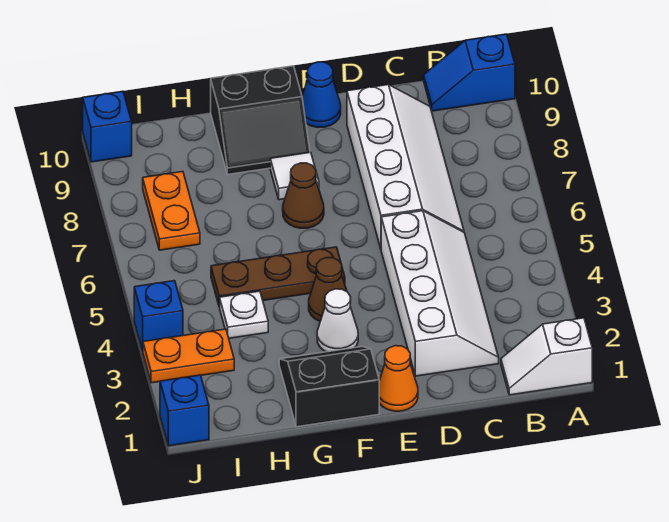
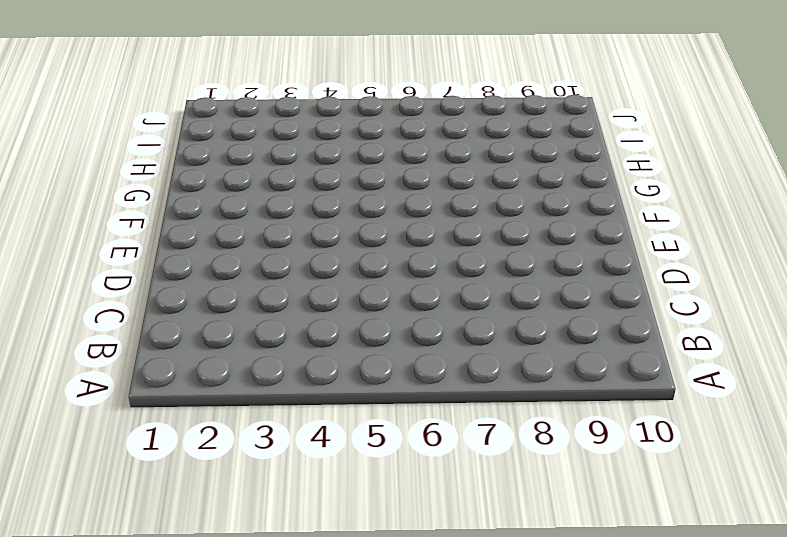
none -> white slope A1:B1 level 1 top A
none -> blue slope A10:B10 level 1 top A
none -> white slope C2:D5 level 1 top D

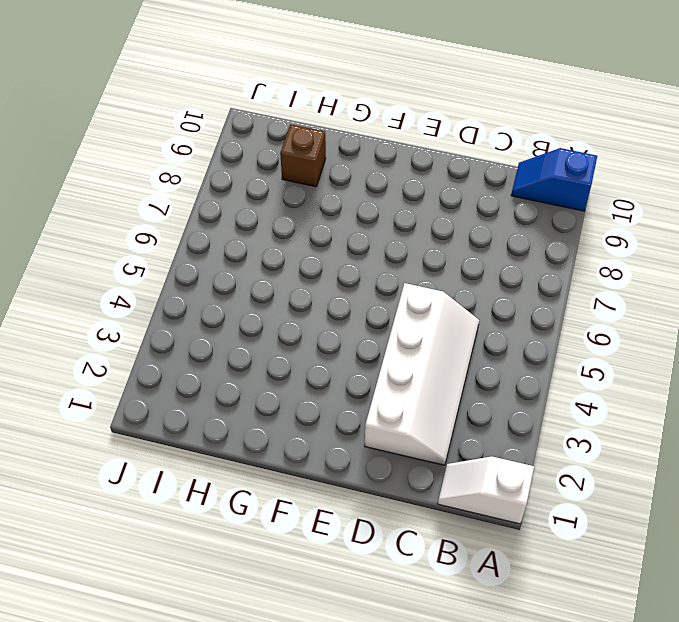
brown brick H9 level 1 -> none
none -> white slope C6:D9 level 1 top D
none -> orange cone E1 level 1
none -> blue cone E10 level 1

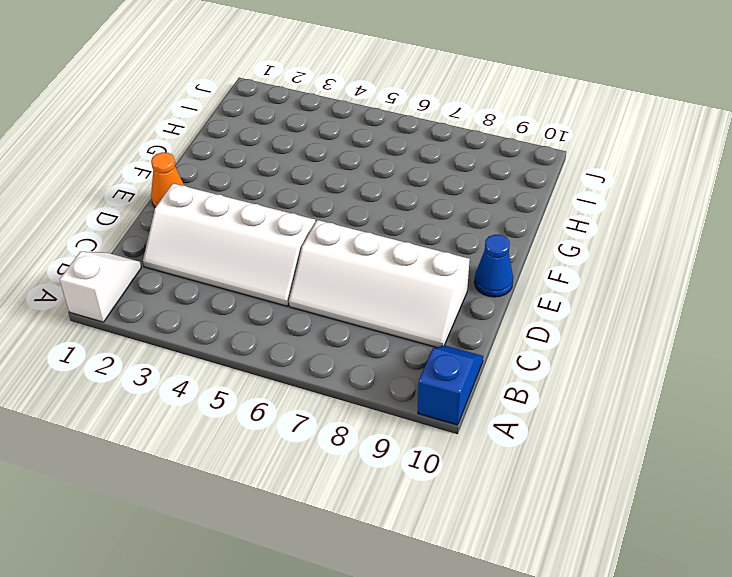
none -> black slope F1:G2 level 1 top 1
none -> white cone F3 level 1
none -> brown cone F4 level 1

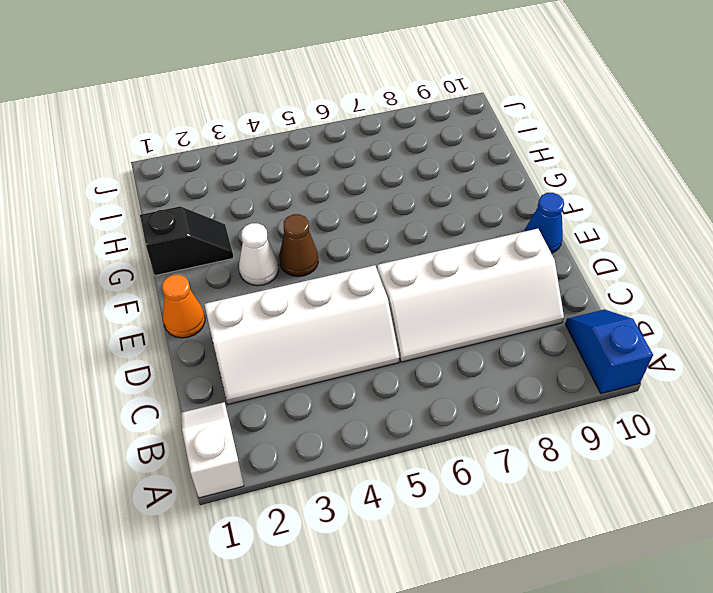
black slope G1:G2 level 1 top 1 -> black slope F1:G2 level 1 top 1
none -> brown plate F5:H5 level 1
none -> brown cone F7 level 1
none -> white tile F8 level 1

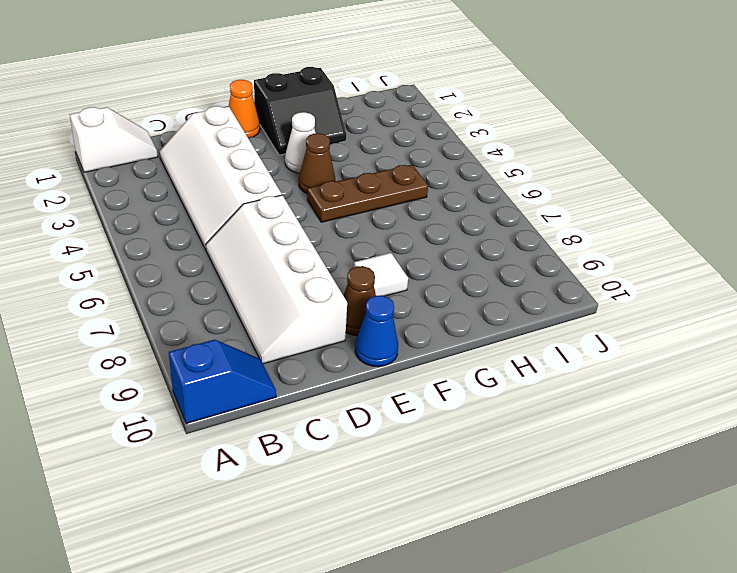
brown cone E9 level 1 -> brown cone F7 level 1
none -> black slope F9:G10 level 1 top 10
none -> white plate H4 level 1
none -> orange plate I3:J3 level 1

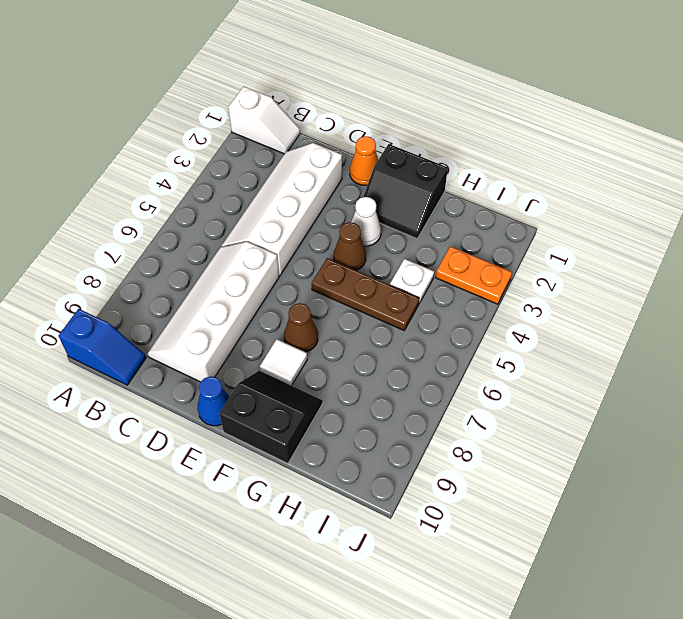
none -> orange plate I7:I8 level 1
none -> blue brick J1 level 1
none -> blue brick J4 level 1

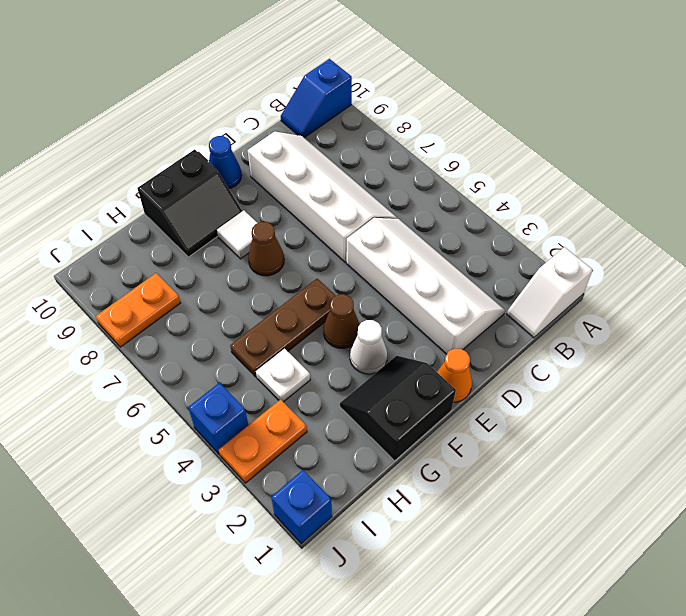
orange plate I8:J8 level 1 -> orange plate I7:I8 level 1
none -> blue brick J10 level 1

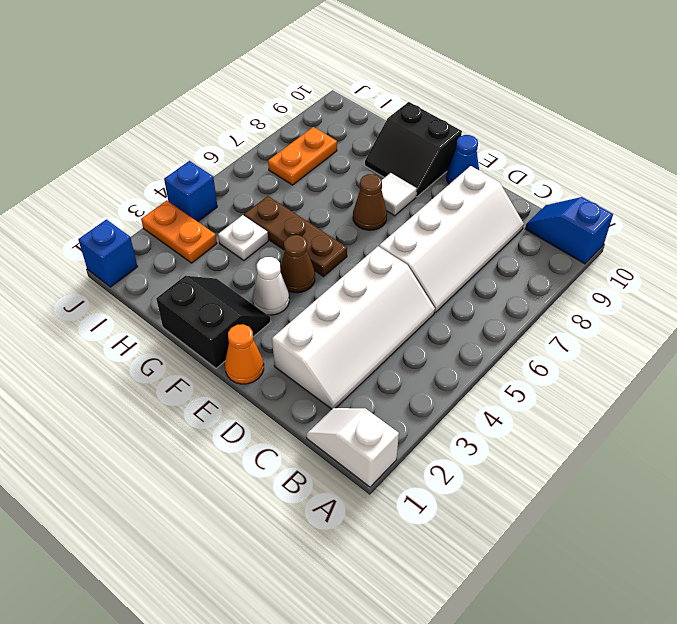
none -> blue brick J10 level 1

